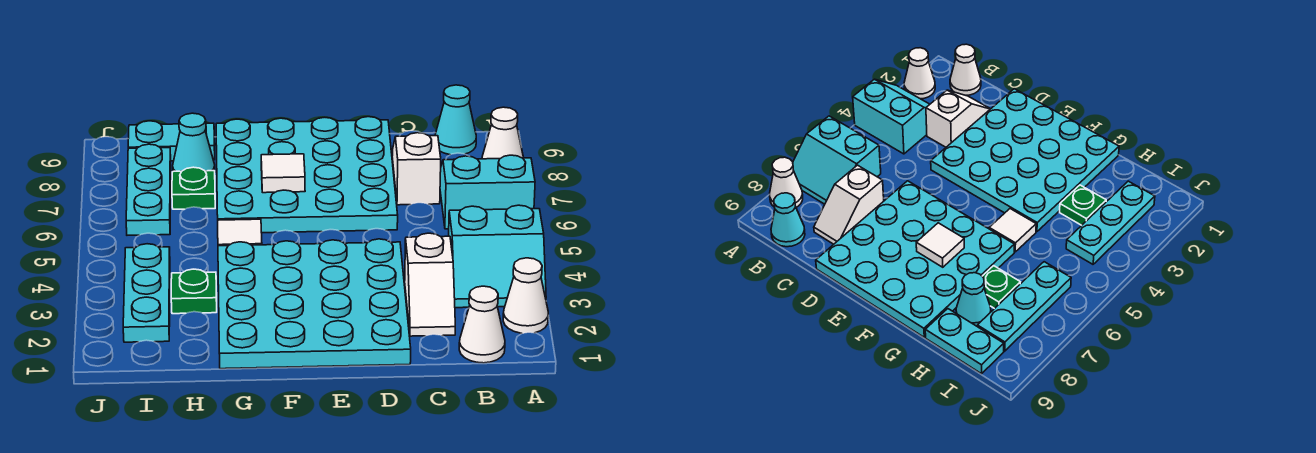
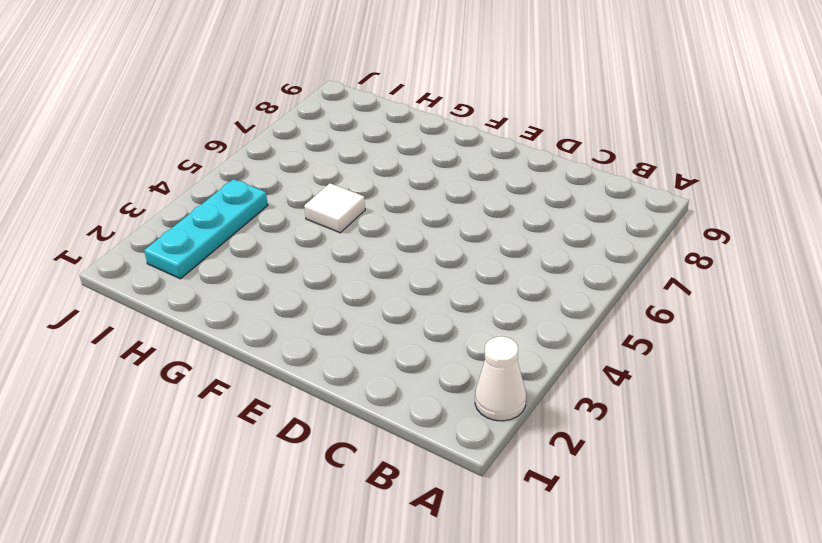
none -> cyan slope A3:B4 level 1 top 4
none -> cyan slope A6:B7 level 1 top 6
none -> white cone A8 level 1

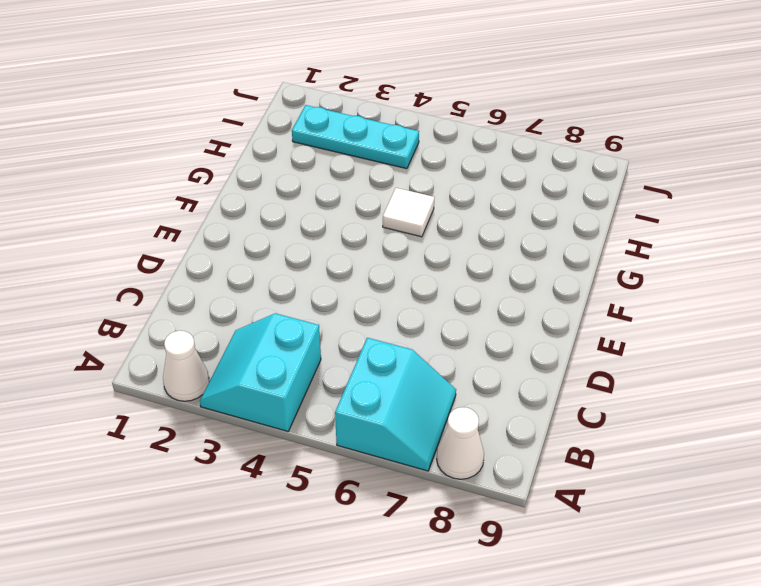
none -> white cone B1 level 1
none -> cyan cone B9 level 1
none -> white slope C2:C3 level 1 top 3

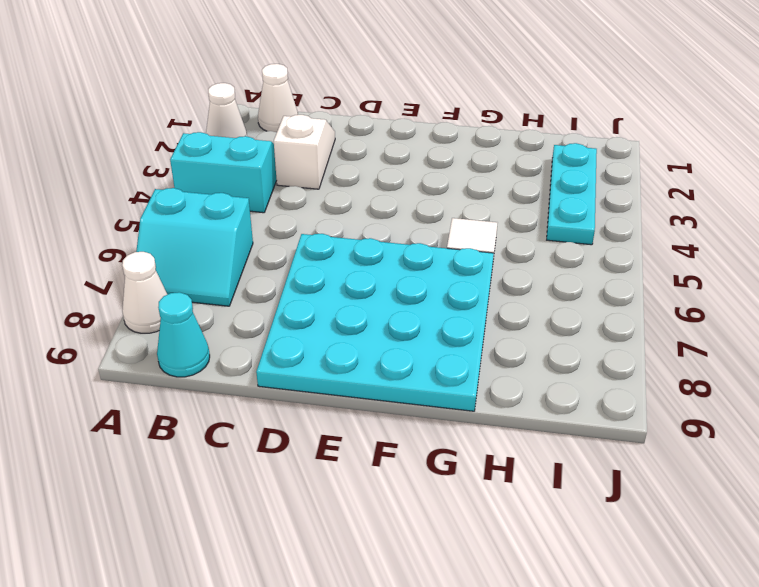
none -> white slope C7:C8 level 1 top 7
none -> cyan plate D1:G4 level 1
none -> green plate H3 level 1

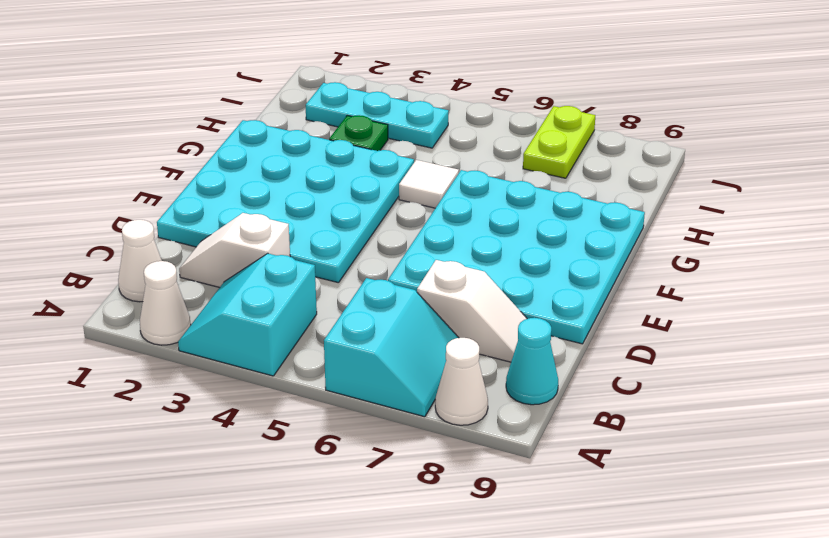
lime plate I7:J7 level 1 -> cyan plate I6:I8 level 1
none -> green plate H7 level 1
none -> cyan cone H8 level 1
none -> cyan plate H9:I9 level 1

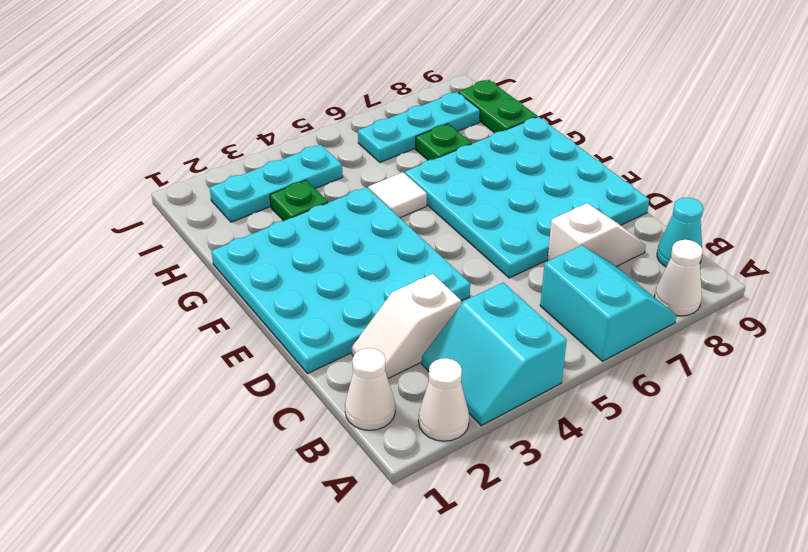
green plate H9:I9 level 1 -> cyan plate H9:I9 level 1
none -> cyan cone H8 level 1
none -> white tile F7 level 2

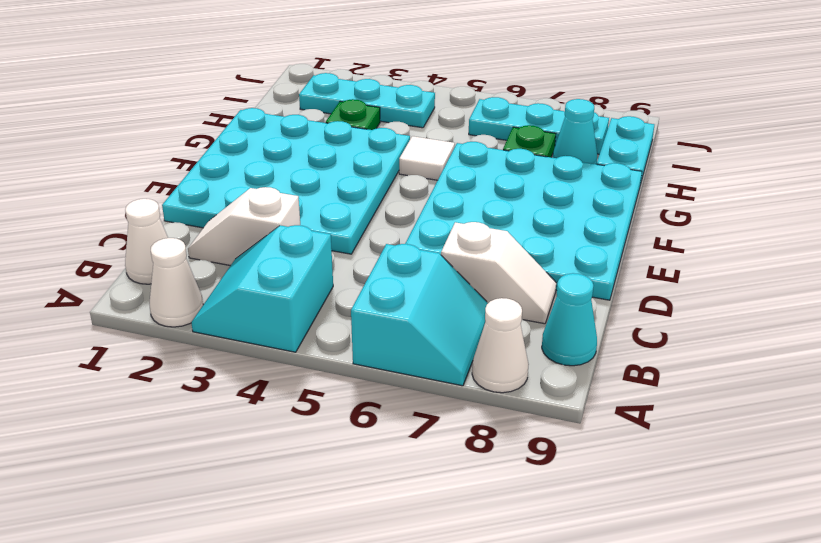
none -> white tile F7 level 2

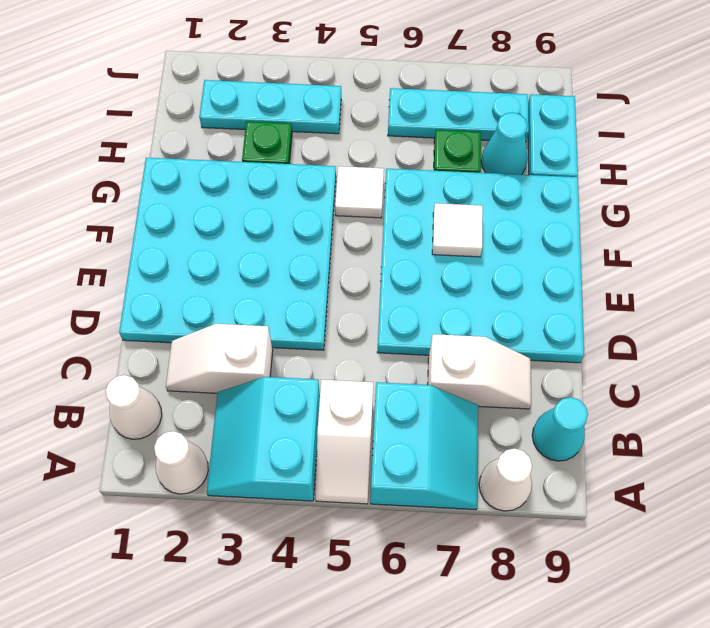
white slope A5:B5 level 1 top B -> none

